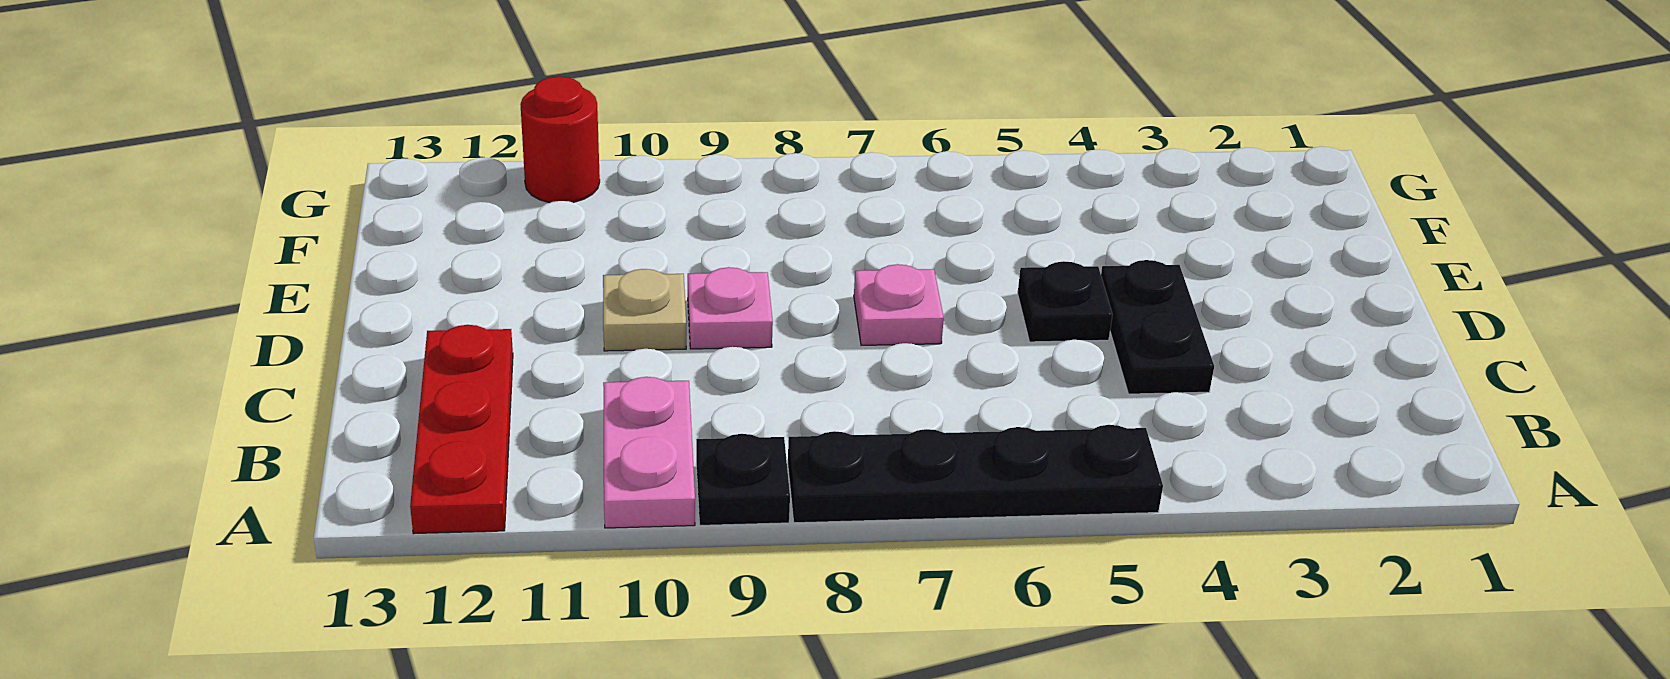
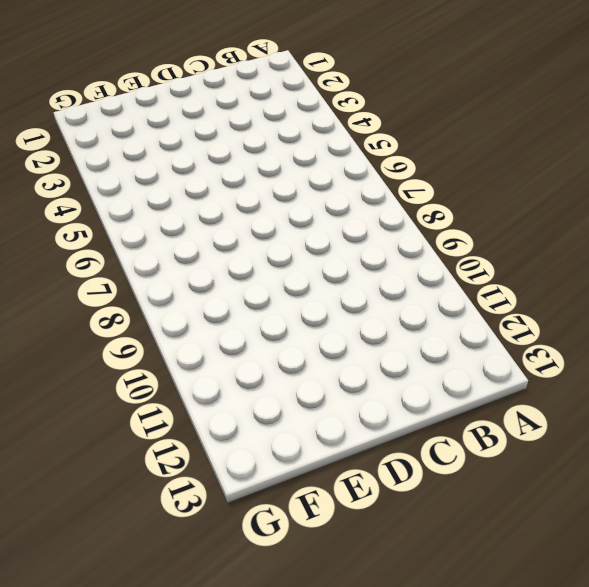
none -> black plate A5:A8 level 1
none -> black plate A9 level 1

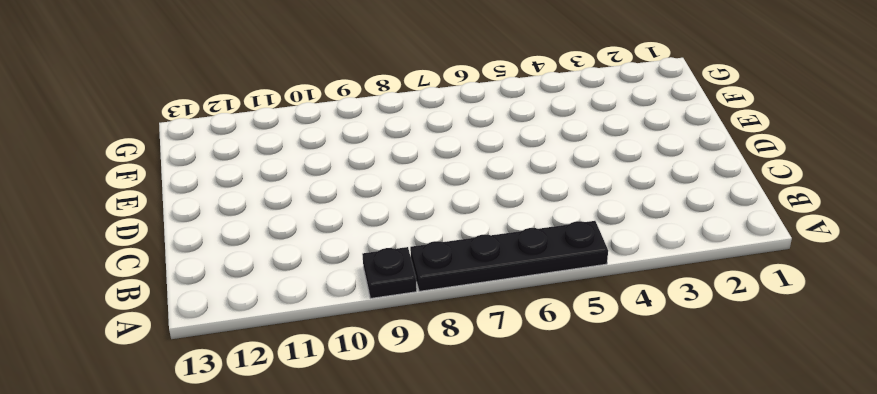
none -> pink plate A10:B10 level 1
none -> red plate A12:C12 level 1

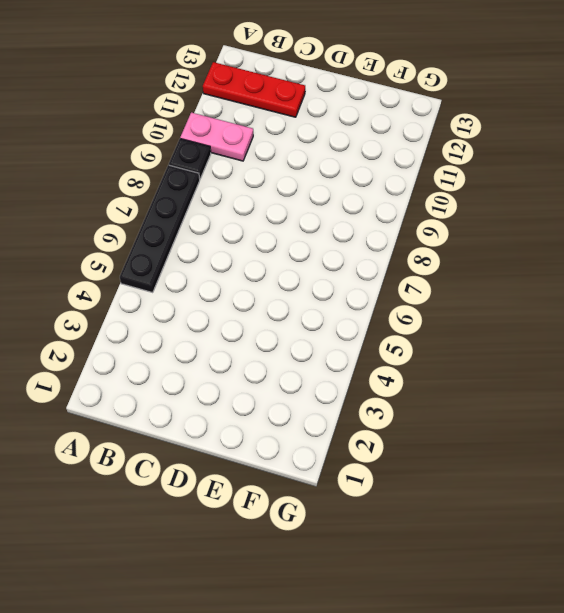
none -> black plate C4:D4 level 1
none -> black plate D5 level 1

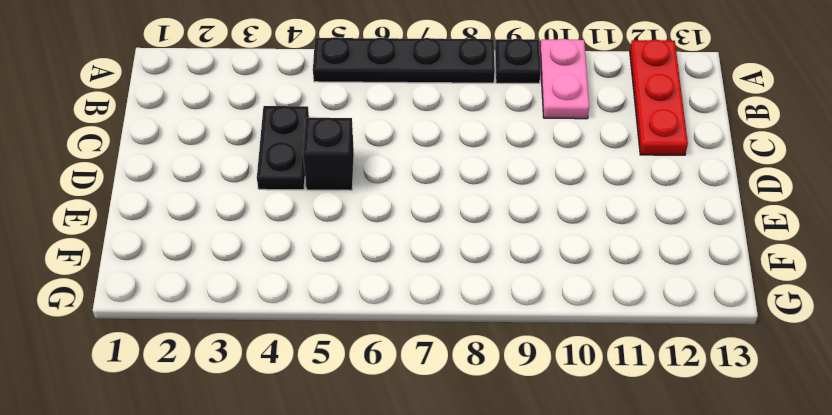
black brick D5 level 1 -> black plate D5 level 1
none -> pink plate D7 level 1
none -> pink plate D9 level 1

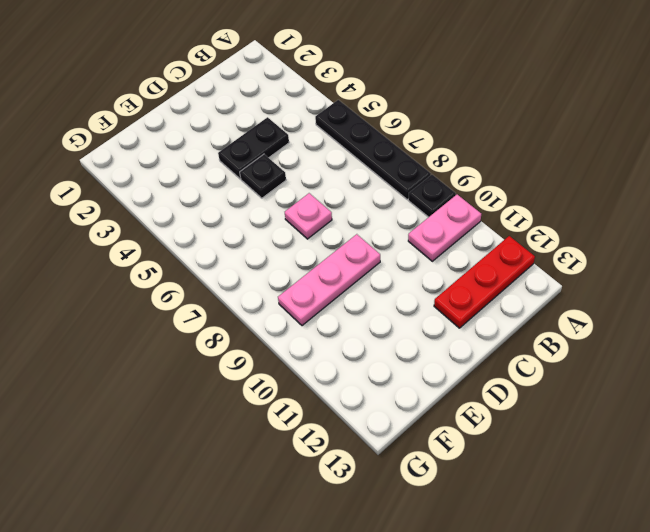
pink plate D9:F9 level 1 -> pink plate D9 level 1
none -> tan plate D10 level 1
none -> red round brick G11 level 1

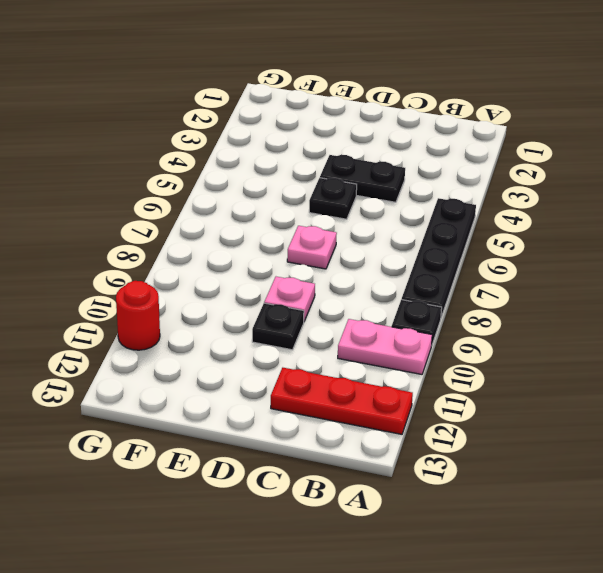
black plate D10 level 1 -> tan plate D10 level 1

